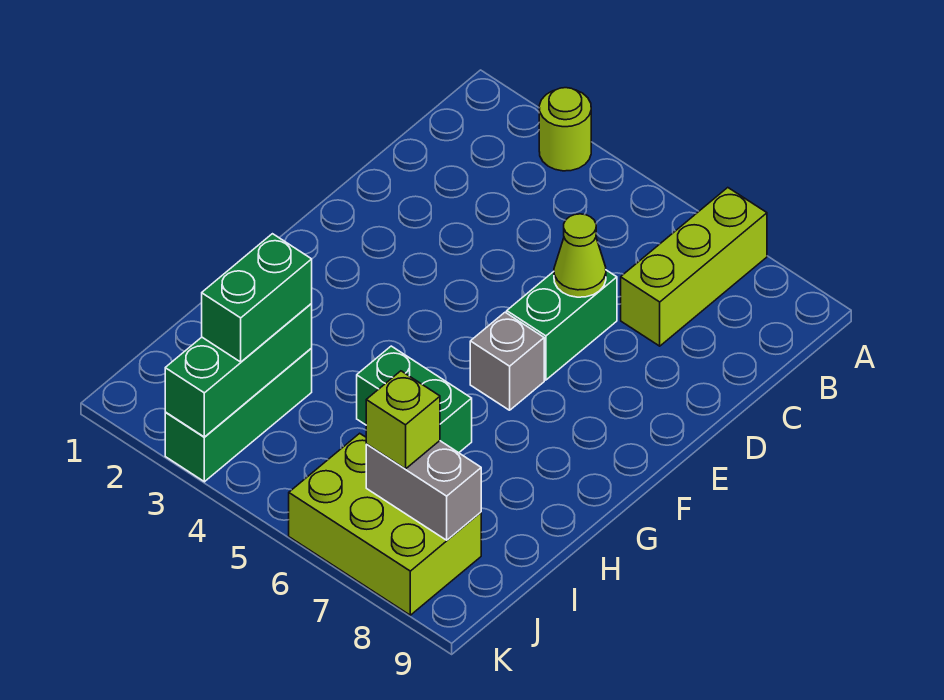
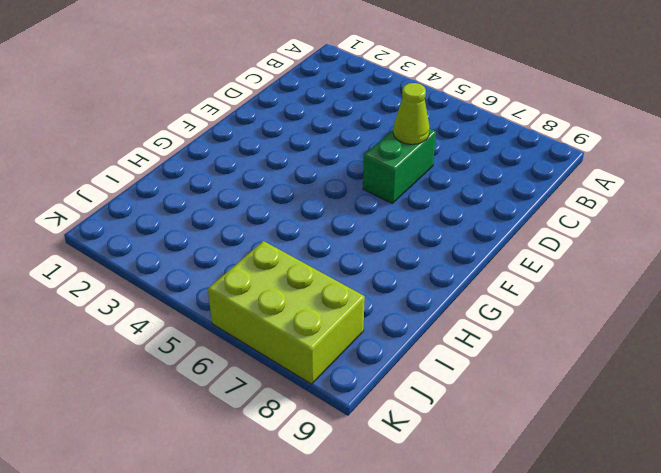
none -> lime round brick A3 level 1
none -> lime brick A7:C7 level 1
none -> grey brick F6 level 1

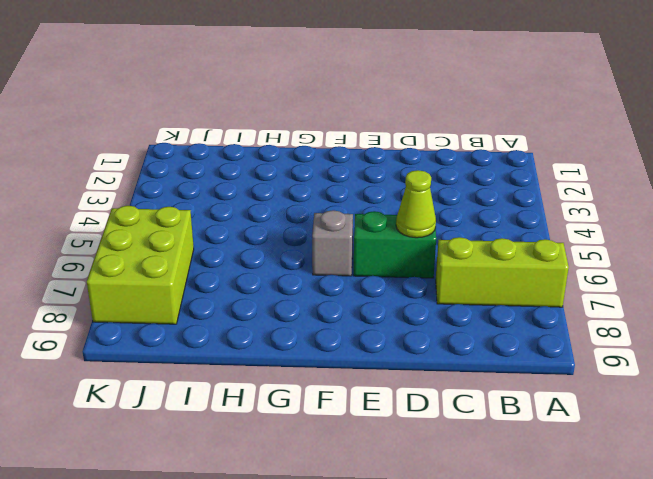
none -> lime round brick A3 level 1
none -> green brick H5:H6 level 1
none -> green brick I3:K3 level 1

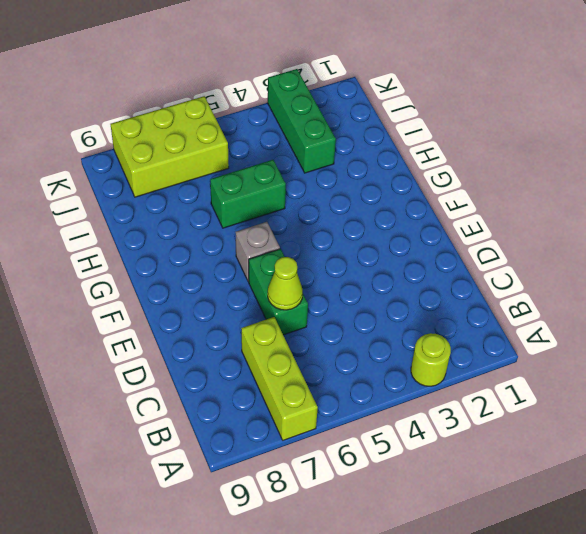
none -> green brick I3:K3 level 2
none -> grey brick J7:J8 level 2
none -> green brick I3:J3 level 3

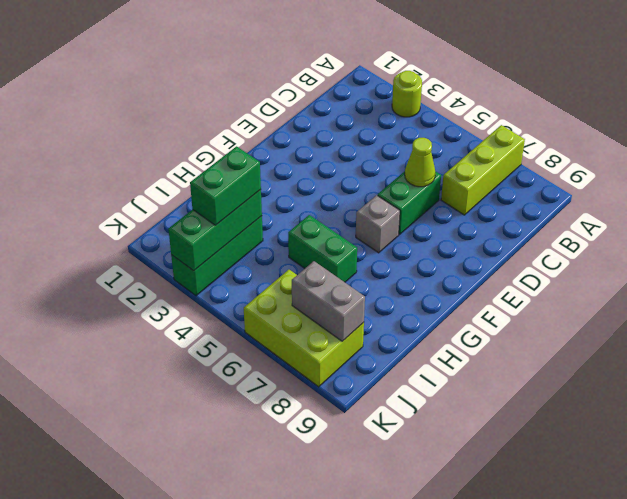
none -> lime brick J7 level 3

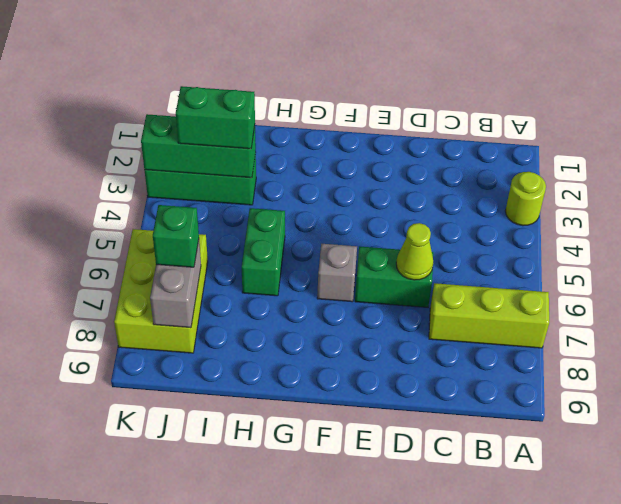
green brick J7 level 3 -> lime brick J7 level 3

